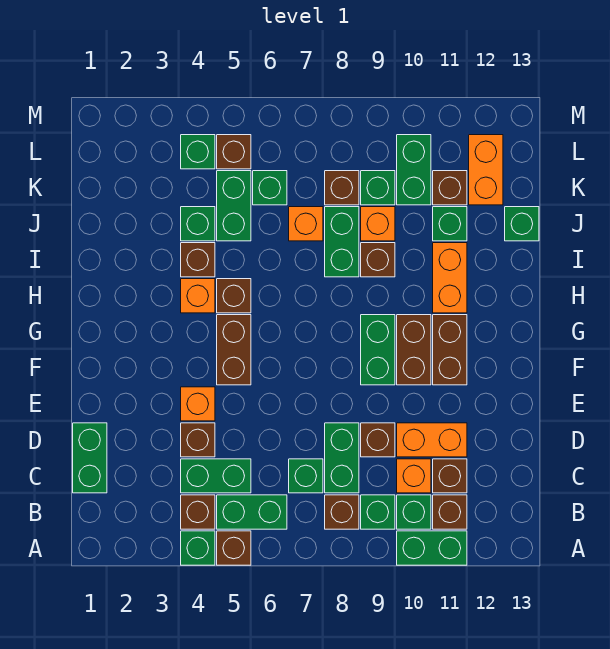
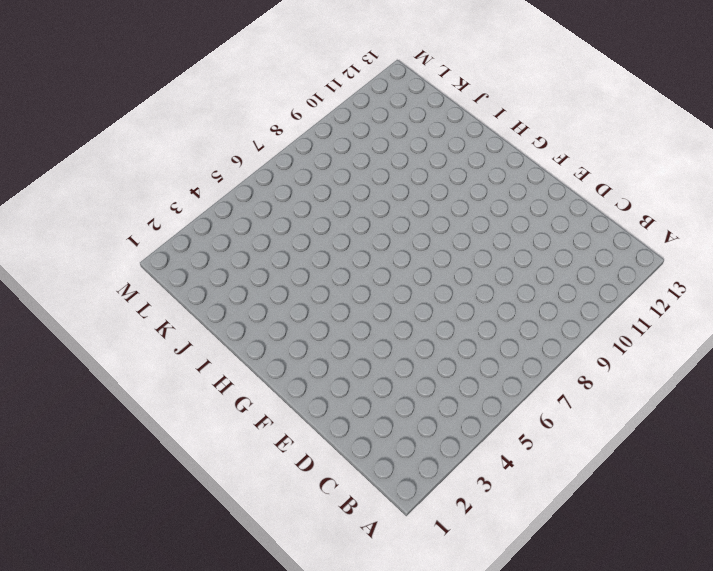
none -> green brick A4 level 1
none -> brown brick A5 level 1
none -> green brick A10:A11 level 1
none -> brown brick B4 level 1

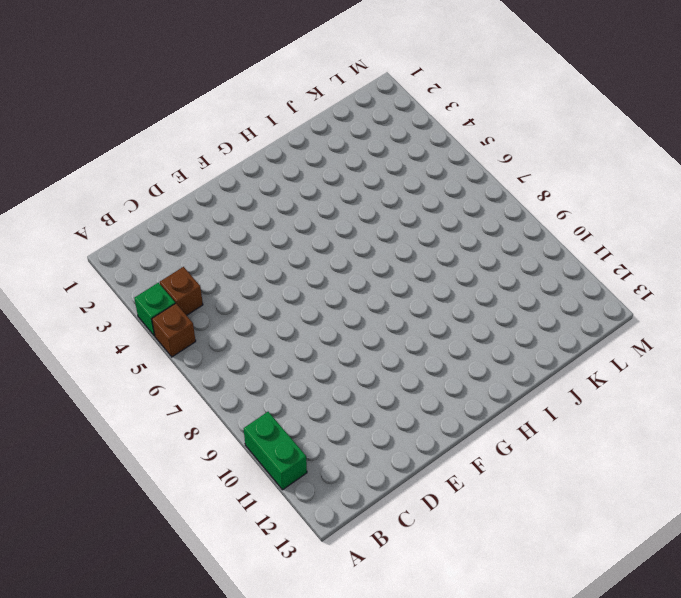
none -> green brick B5:B6 level 1
none -> brown brick B8 level 1
none -> green brick B9 level 1
none -> green brick B10 level 1

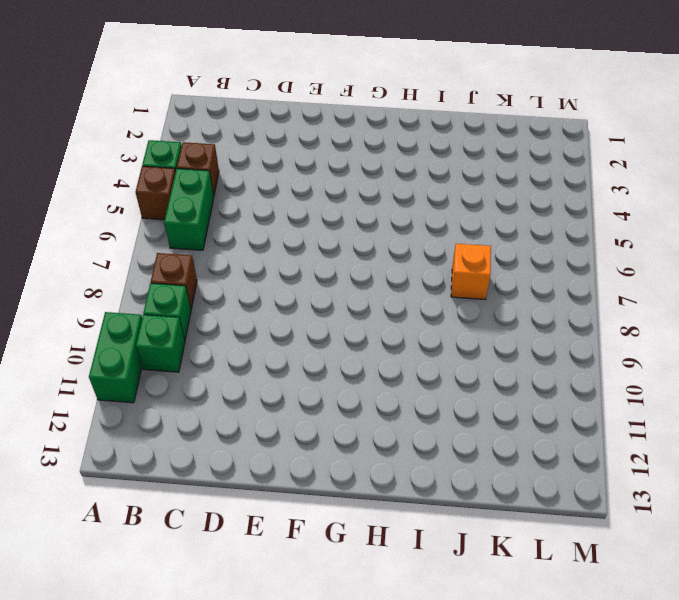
none -> brown brick B11 level 1
none -> green brick C1:D1 level 1
none -> green brick C4:C5 level 1
none -> green brick C7 level 1

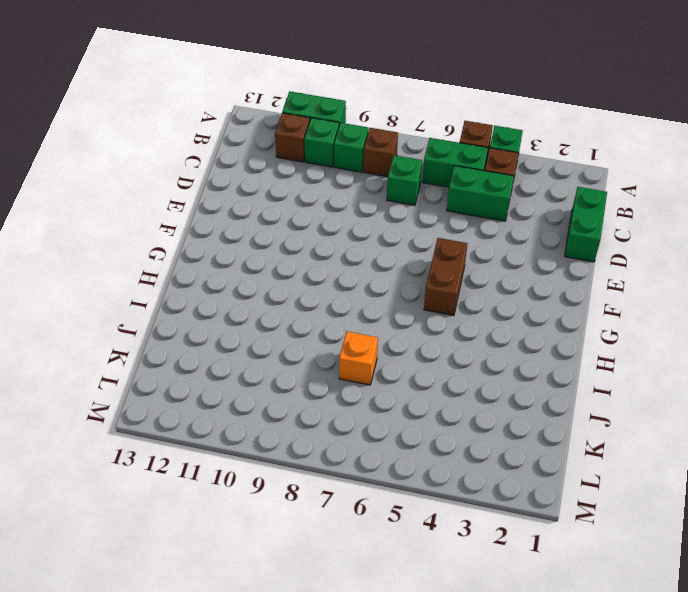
none -> green brick C8:D8 level 1
none -> orange brick C10 level 1
none -> brown brick C11 level 1
none -> brown brick D4 level 1

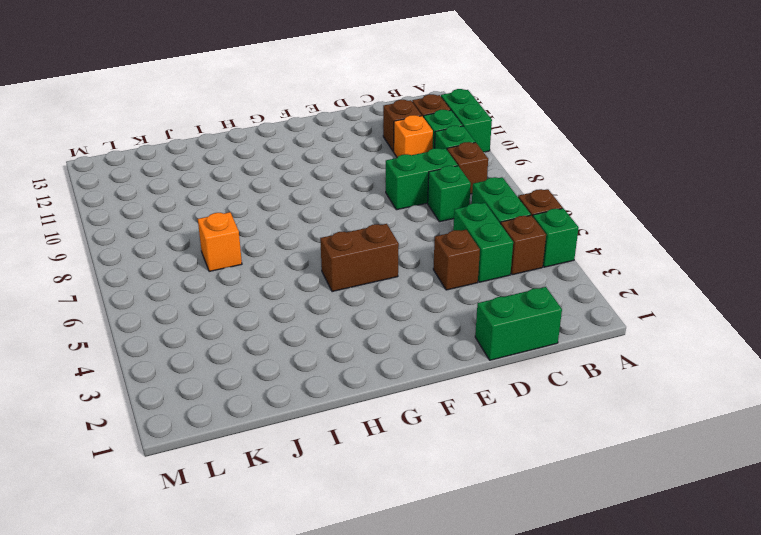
none -> brown brick D9 level 1
none -> orange brick D10:D11 level 1
none -> orange brick E4 level 1
none -> green brick F9:G9 level 1

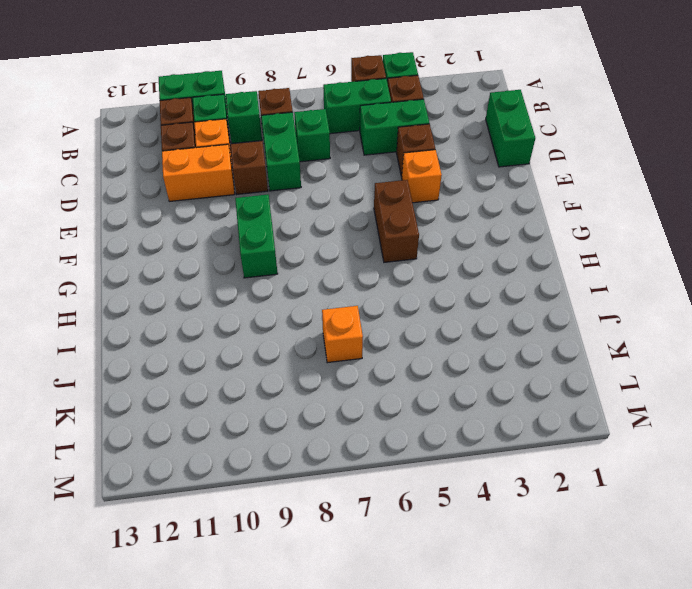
none -> brown brick F10:G10 level 1
none -> brown brick F11:G11 level 1
none -> orange brick H4 level 1
none -> brown brick H5 level 1

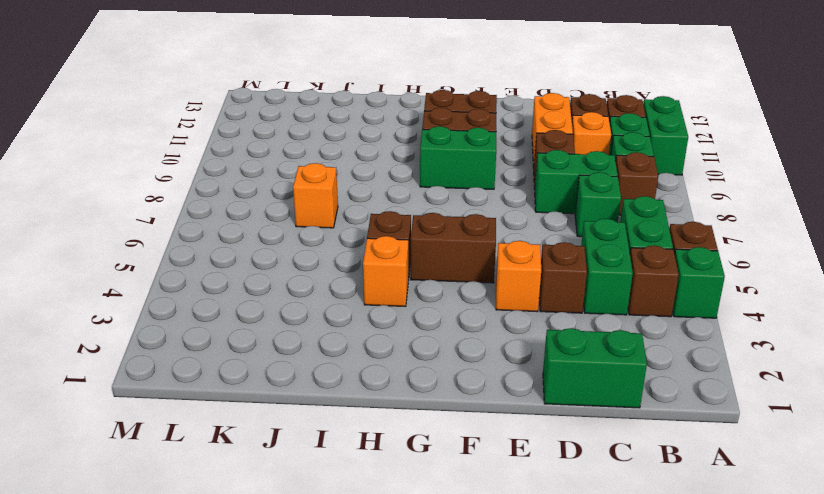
none -> orange brick H11:I11 level 1
none -> brown brick I4 level 1
none -> green brick I8:J8 level 1
none -> brown brick I9 level 1

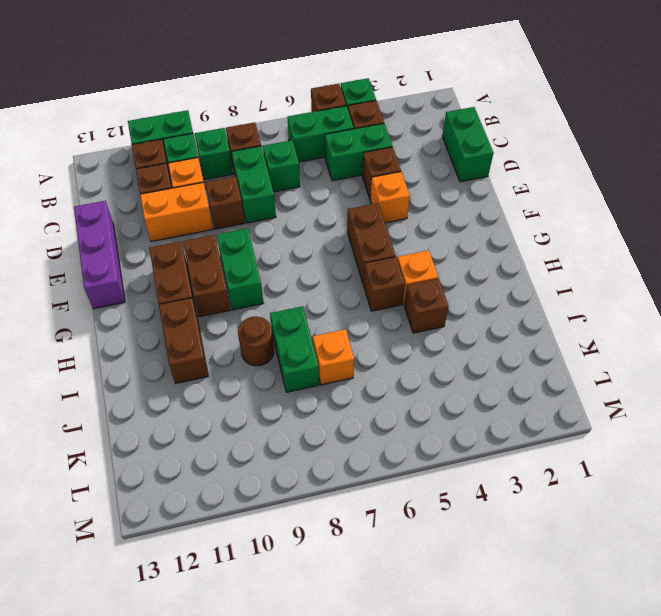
purple brick D13:F13 level 1 -> none
brown brick H11:I11 level 1 -> orange brick H11:I11 level 1
brown round brick I9 level 1 -> brown brick I9 level 1
none -> green brick J4 level 1
none -> green brick J5:K5 level 1
none -> orange brick J9 level 1
none -> green brick J11 level 1

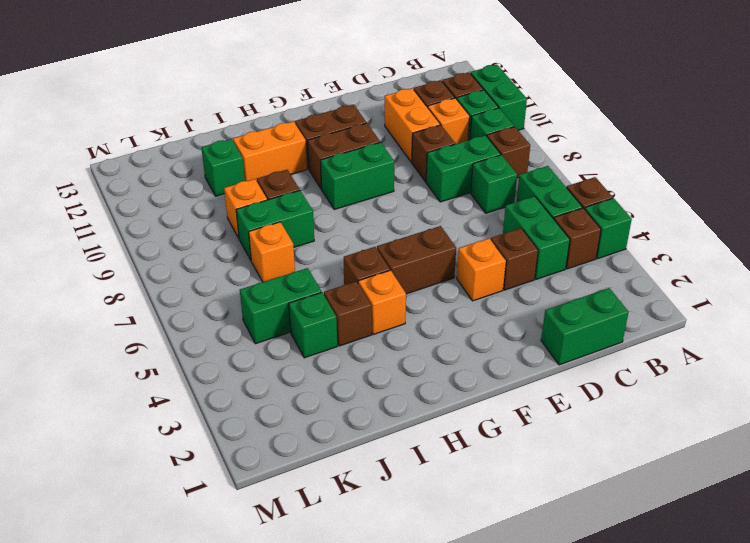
none -> green brick J13 level 1
none -> green brick K6 level 1
none -> brown brick K8 level 1
none -> green brick K9 level 1

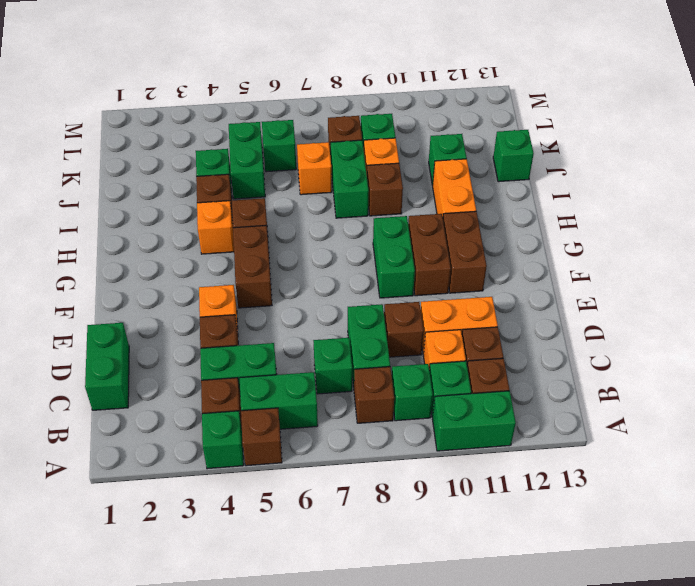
none -> green brick K10:L10 level 1
none -> brown brick K11 level 1
none -> orange brick K12:L12 level 1
none -> green brick L4 level 1

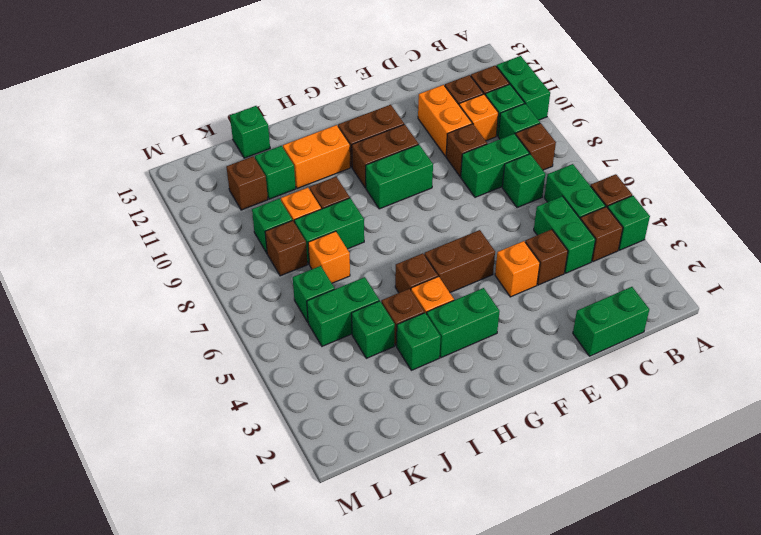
green brick G3:H3 level 1 -> green brick K10:L10 level 1
green brick I3 level 1 -> green brick L4 level 1
none -> orange brick K12:L12 level 1
none -> brown brick L5 level 1

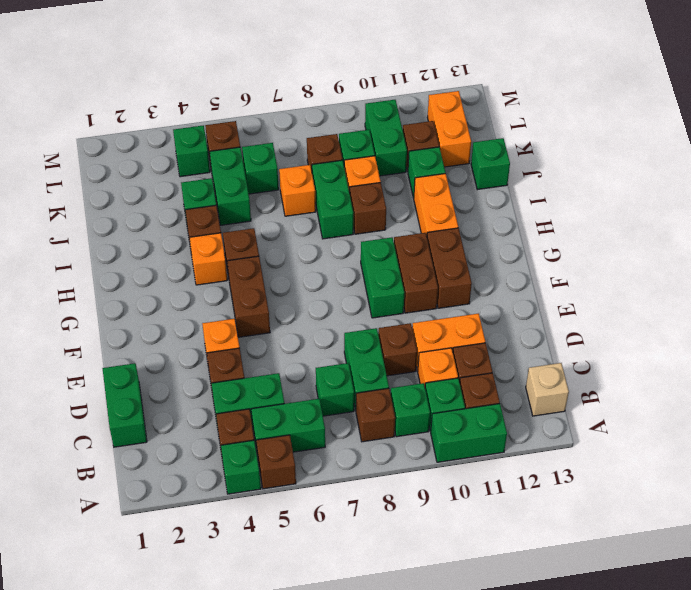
tan brick B13 level 1 -> none

